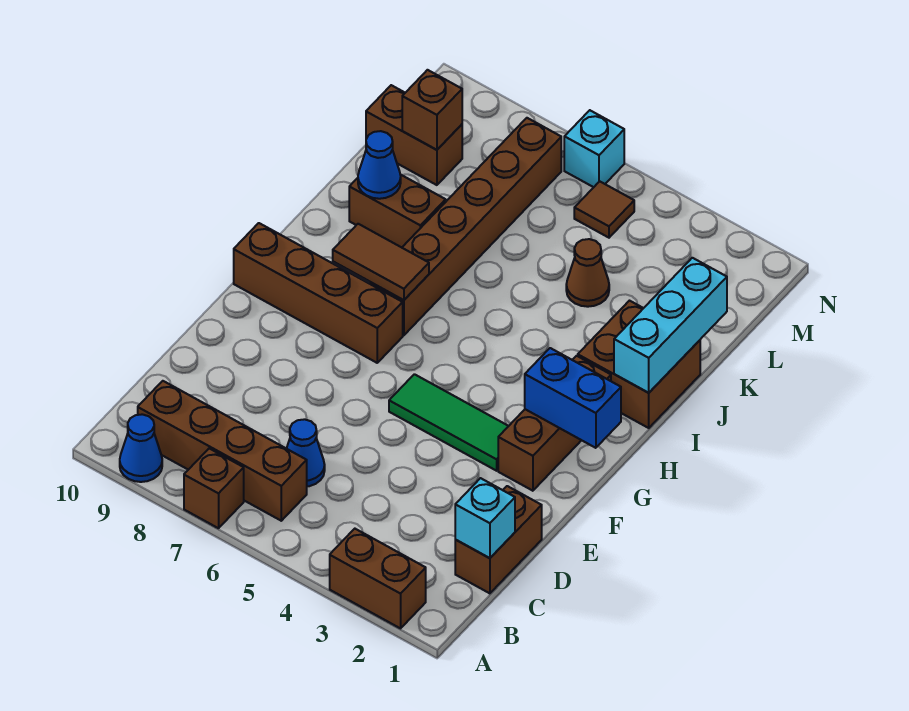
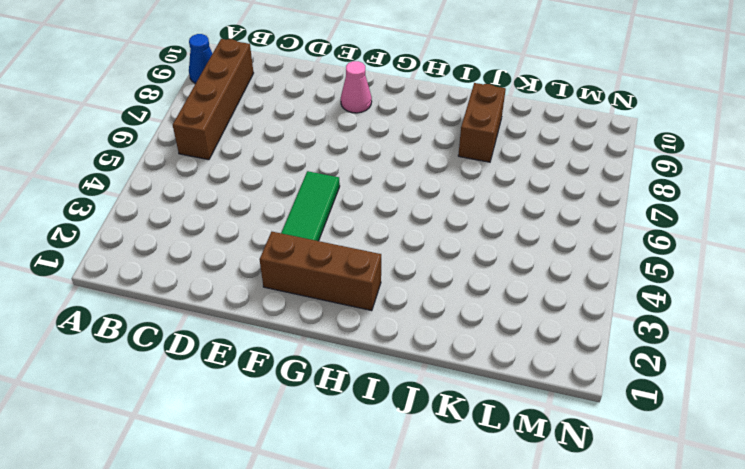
pink cone F9 level 1 -> none
none -> brown brick A2:A3 level 1
none -> brown brick A7 level 1
none -> brown brick C1:D1 level 1

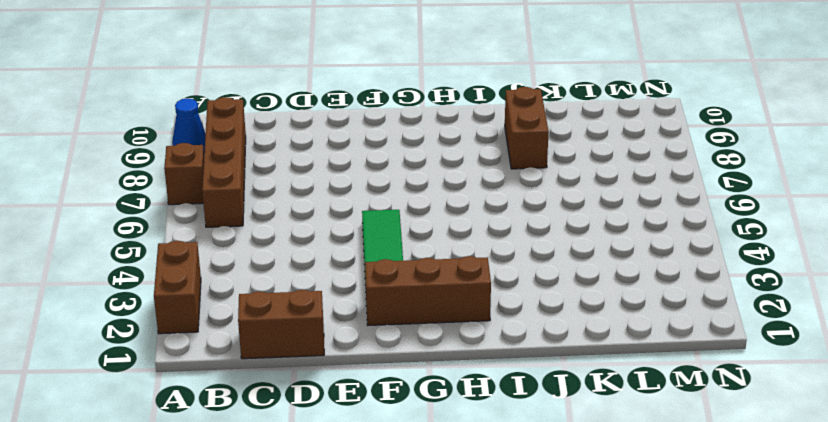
none -> blue cone C6 level 1
none -> brown brick G7:G10 level 1
none -> brown brick H7:M7 level 1

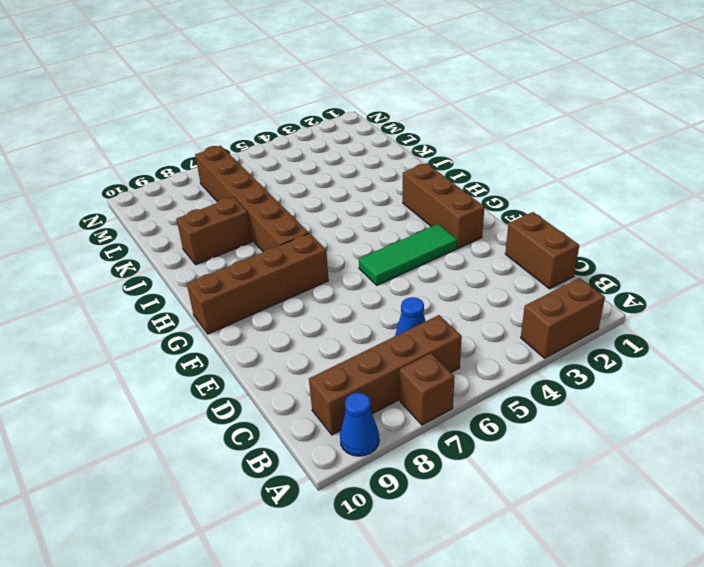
none -> brown brick I1:J2 level 1
none -> brown cone K4 level 1
none -> brown brick L9:L10 level 1

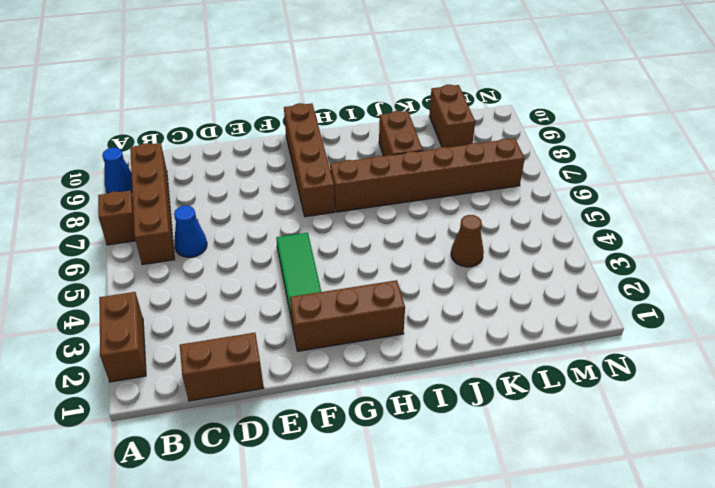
none -> brown brick I1:J2 level 1
none -> brown tile M5 level 1
none -> cyan brick N6 level 1

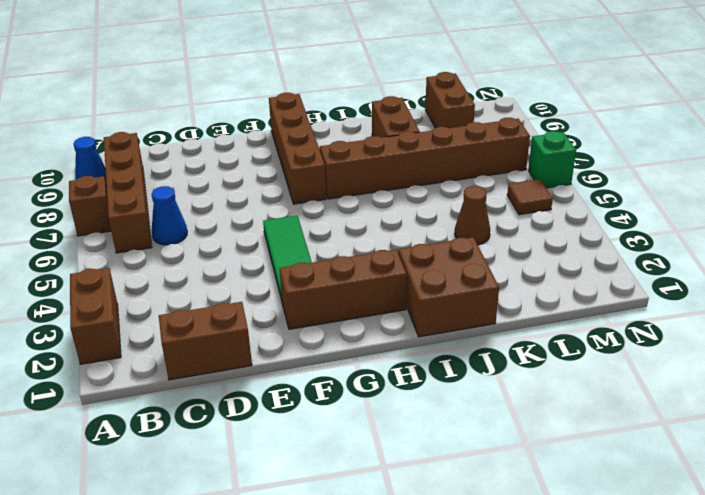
green brick N6 level 1 -> cyan brick N6 level 1
none -> cyan brick C1 level 2
none -> blue brick G1:G2 level 2
none -> brown tile H7:H8 level 2

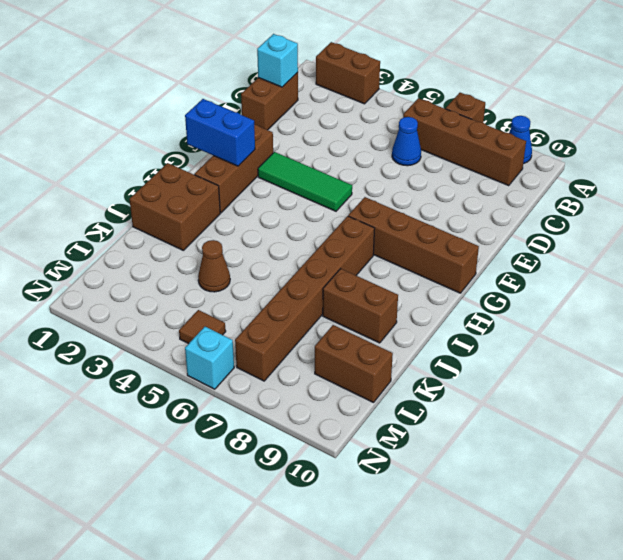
none -> brown tile H7:H8 level 2
none -> cyan brick I1:K1 level 2
none -> blue cone J9 level 2

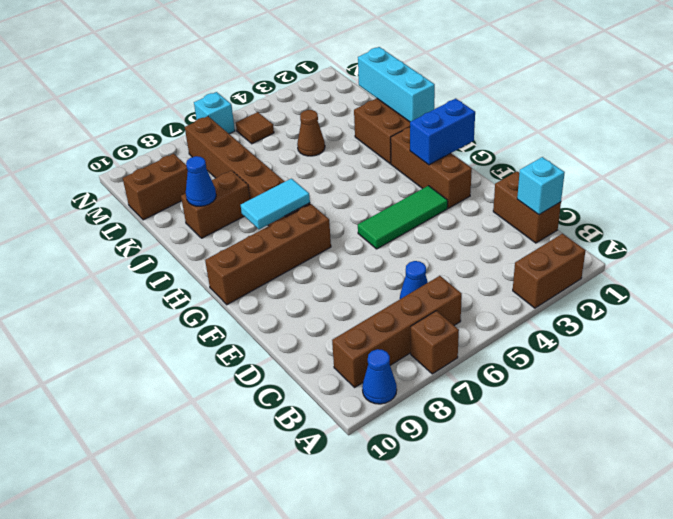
cyan tile H7:H8 level 2 -> brown tile H7:H8 level 2
none -> brown brick L9 level 2

